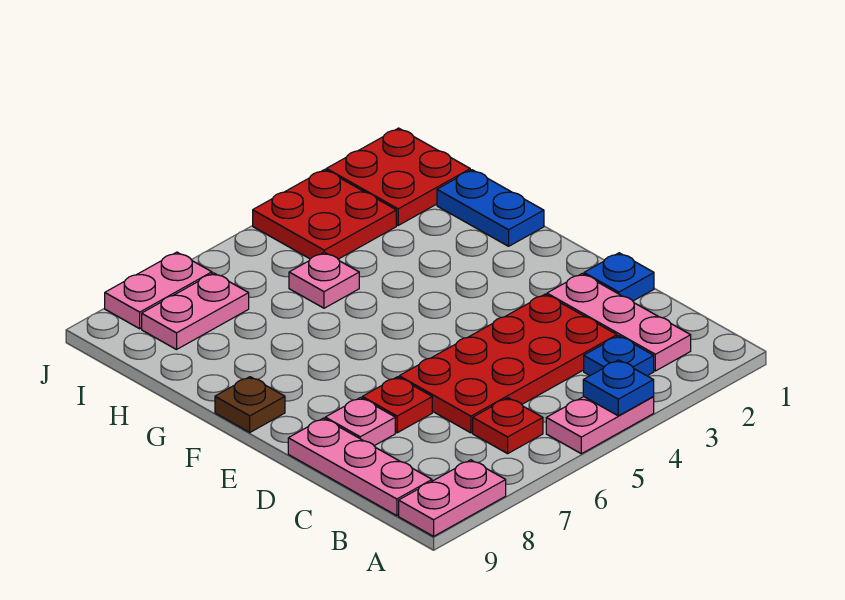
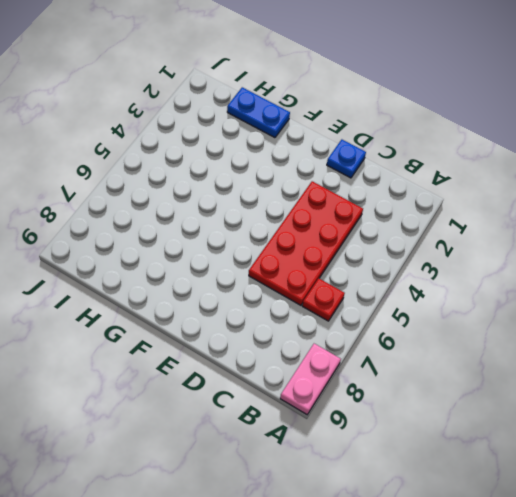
none -> pink plate A4:A5 level 1
none -> pink plate B2:D2 level 1
none -> blue plate B3 level 1

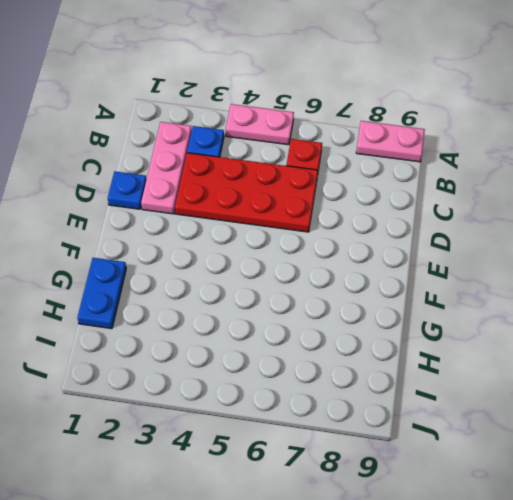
none -> pink plate B9:D9 level 1
none -> red plate D7 level 1
none -> pink plate D8 level 1

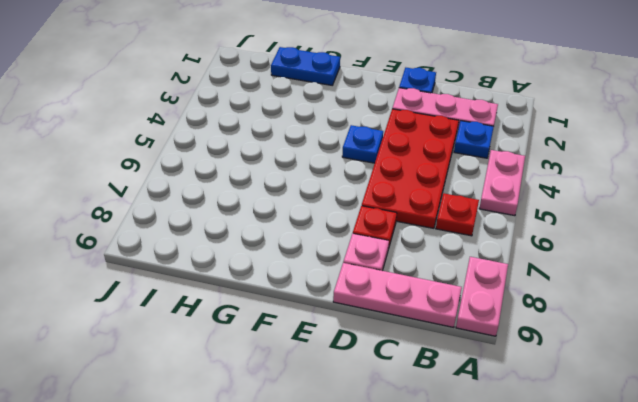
blue plate E4 level 1 -> blue plate A4 level 2
none -> brown plate F9 level 1
none -> pink plate H5 level 1
none -> red plate I1:J2 level 1

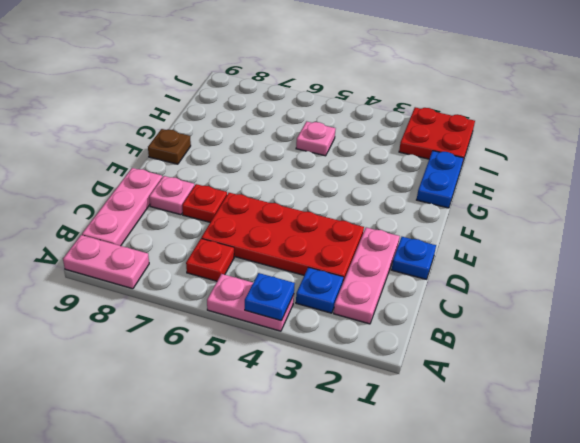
none -> red plate I3:J4 level 1
none -> pink plate I7:I8 level 1
none -> pink plate J7:J8 level 1

